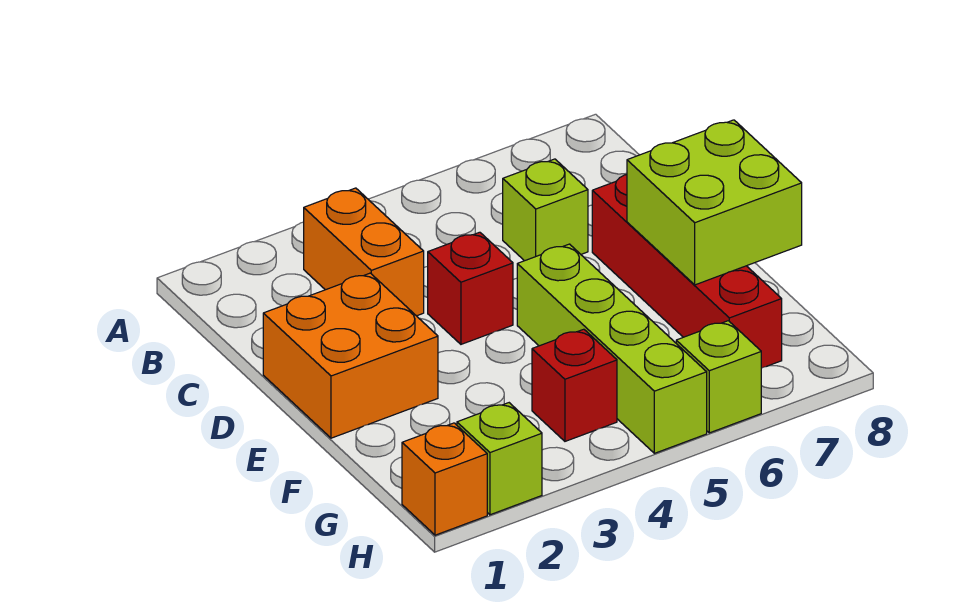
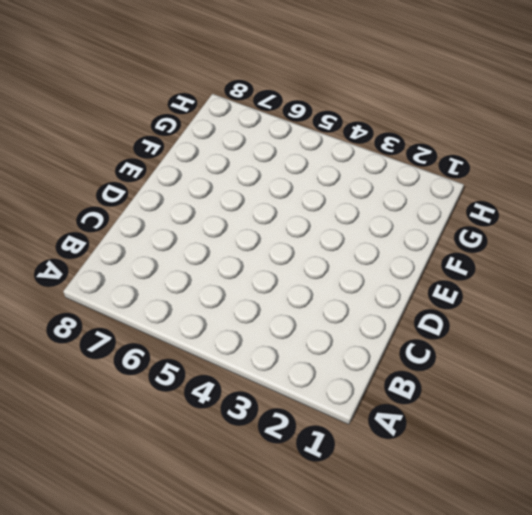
none -> orange brick B3:C3 level 1
none -> lime brick C6 level 1

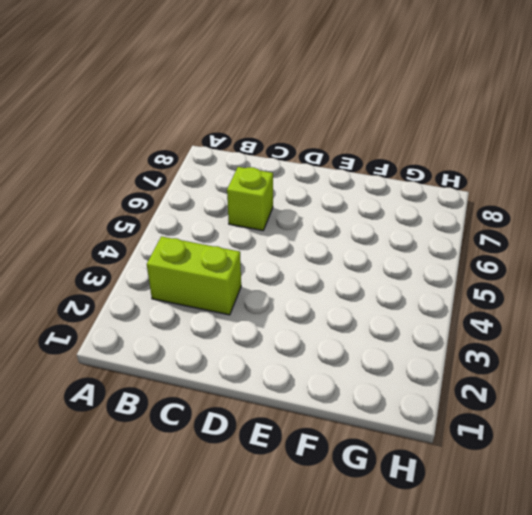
lime brick B3:C3 level 1 -> orange brick B3:C3 level 1
none -> orange brick D1:E2 level 1
none -> red brick D4 level 1

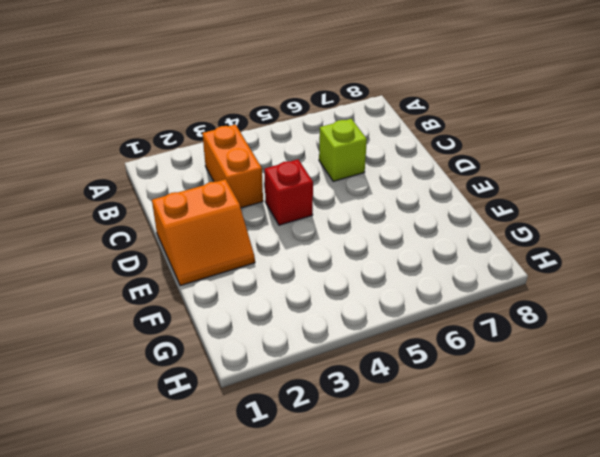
orange slope D1:E2 level 1 top D -> orange brick D1:E2 level 1
none -> red brick D7:G7 level 1
none -> lime brick E5:H5 level 1

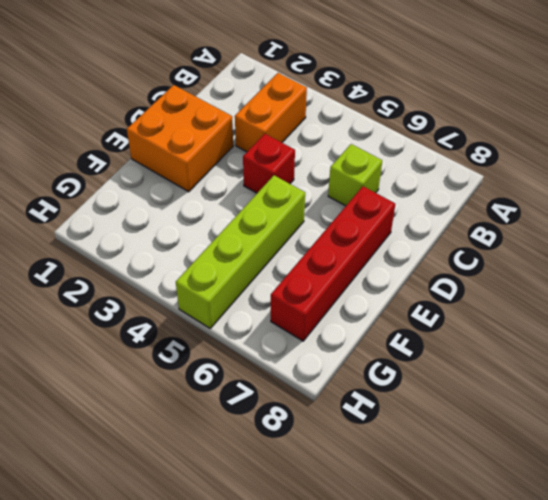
none -> red brick G4 level 1
none -> orange brick H1 level 1

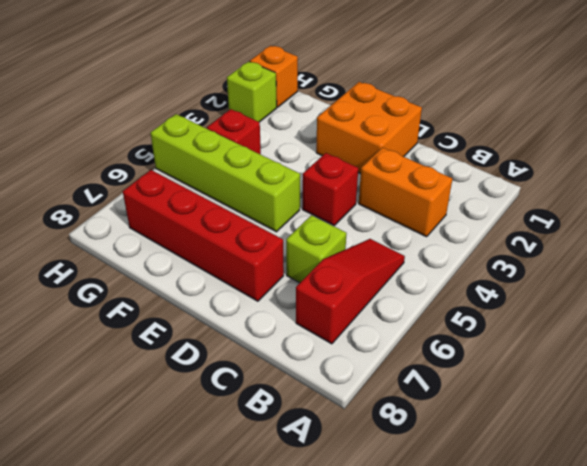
red slope B5:B7 level 1 top 7 -> none
none -> lime brick H6 level 1
none -> lime brick E7:F8 level 2

